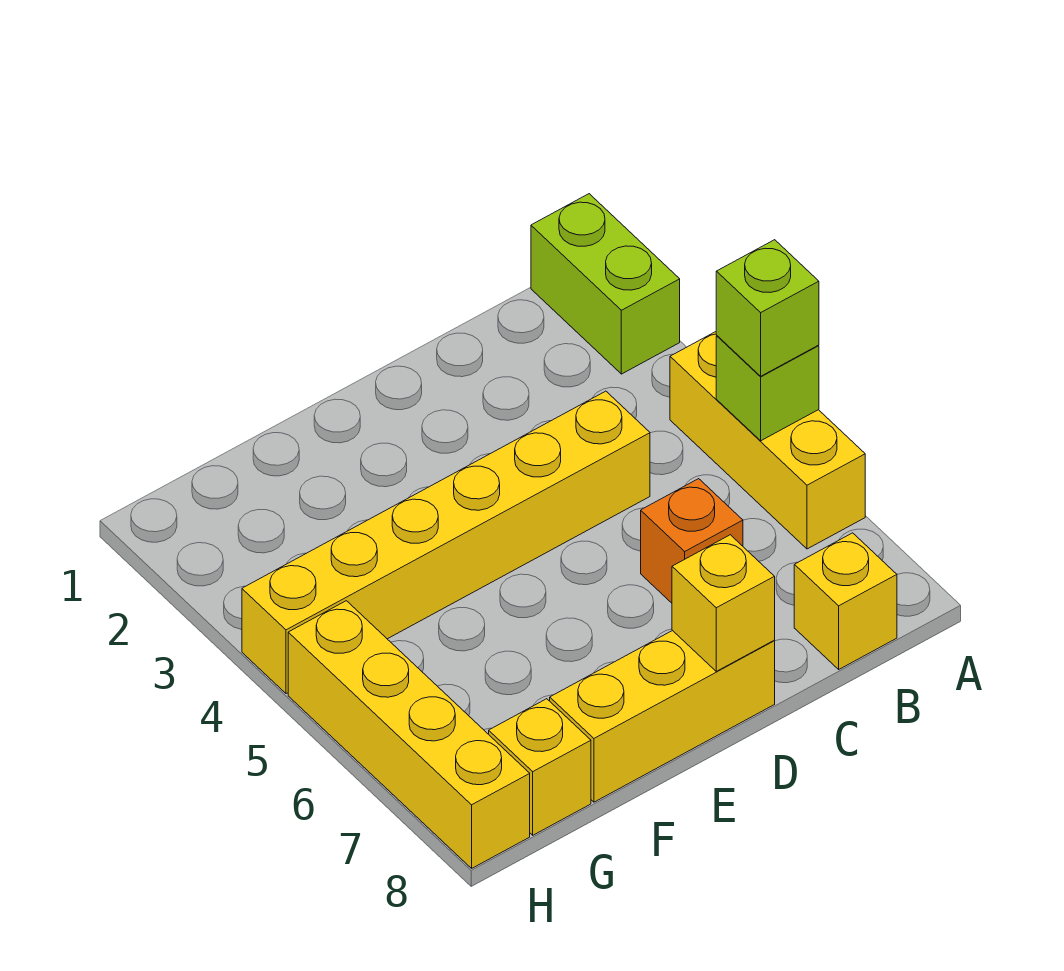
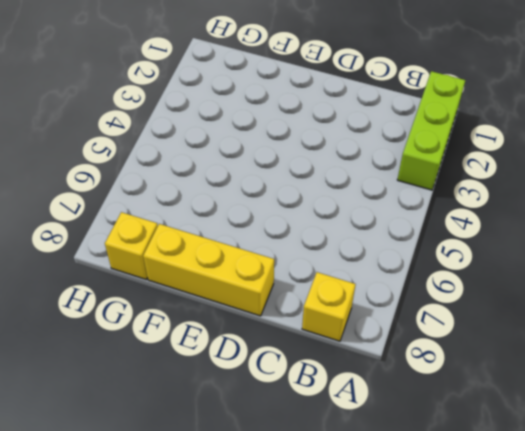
lime brick A1:A3 level 1 -> lime brick A1:A2 level 1
none -> yellow brick A4:A6 level 1
none -> yellow brick C4:H4 level 1

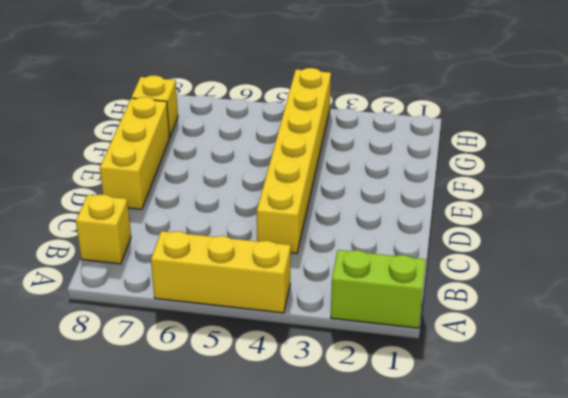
none -> orange brick C6 level 1
none -> yellow brick H5:H8 level 1

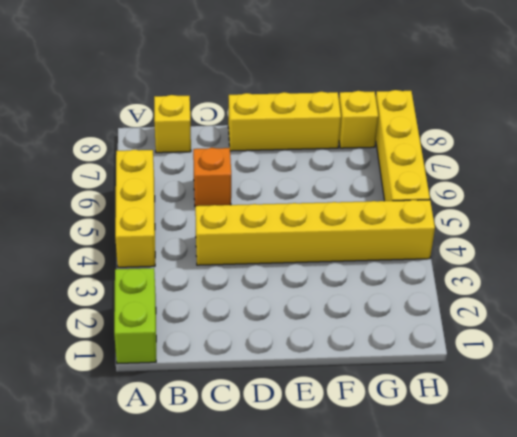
none -> lime brick A5 level 2
none -> yellow brick D8 level 2

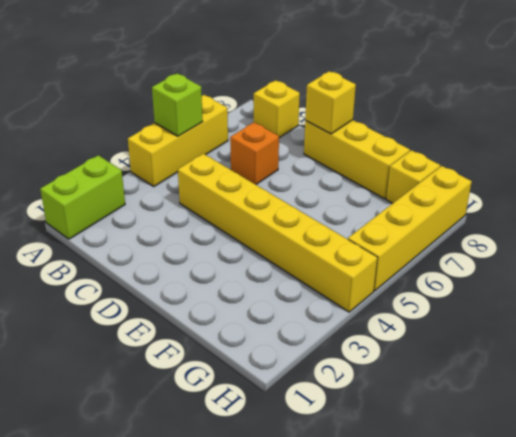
none -> lime brick A5 level 3

